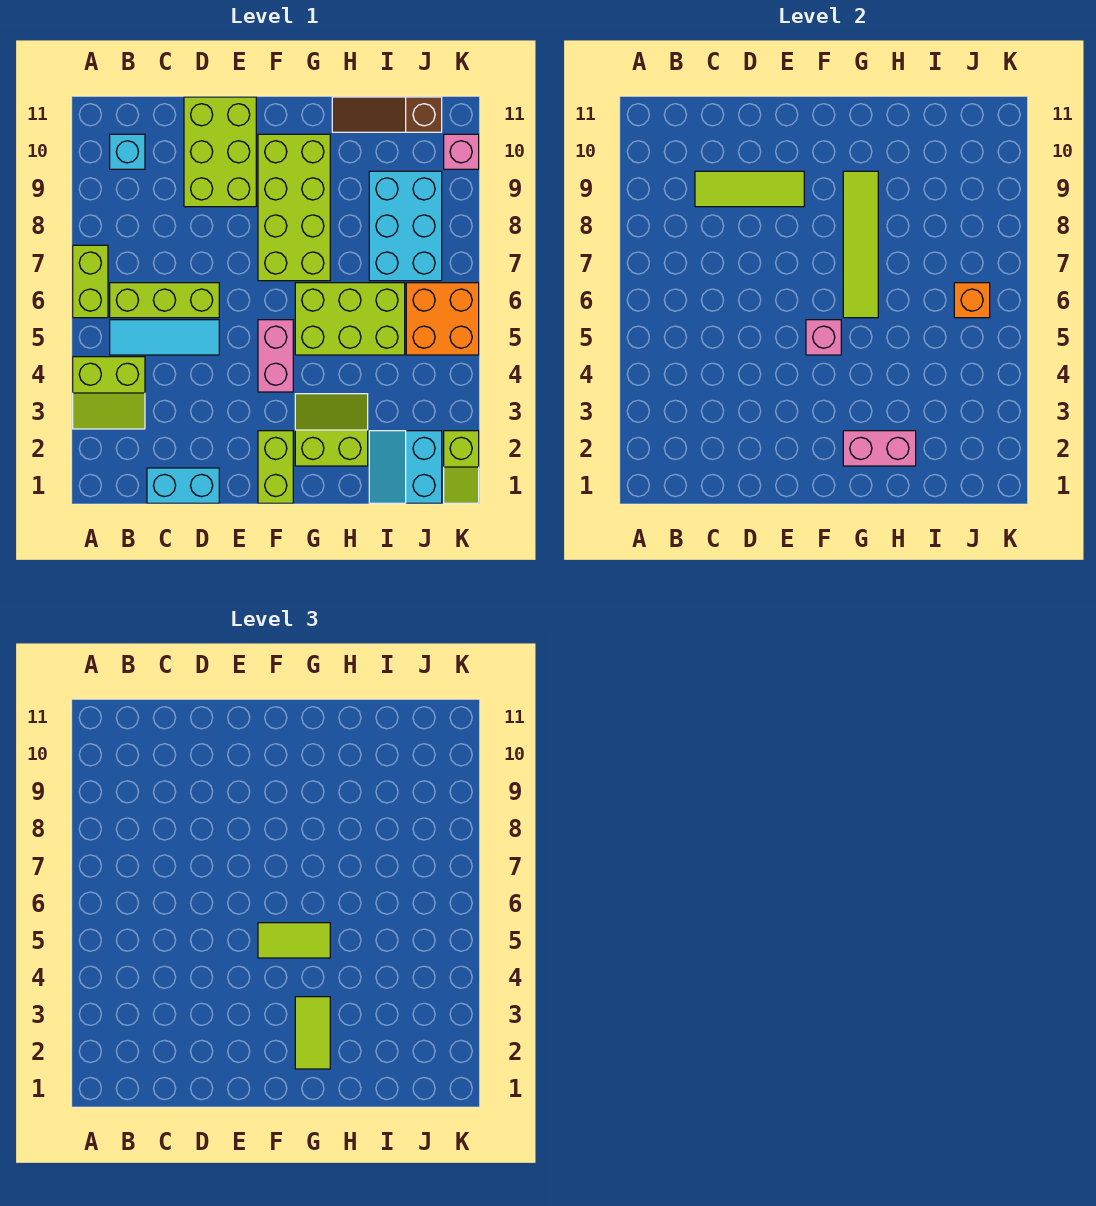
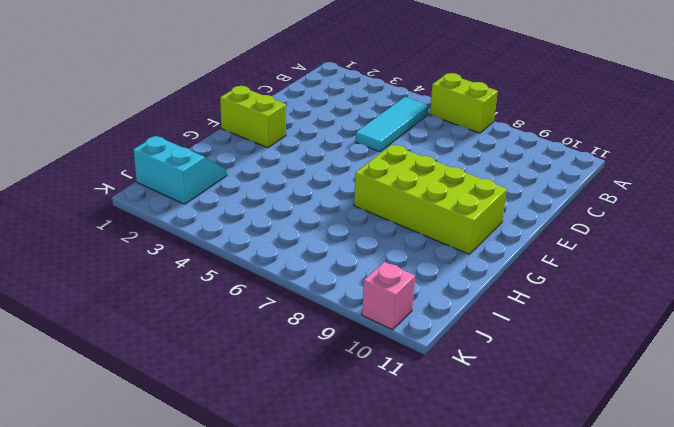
none -> lime slope A3:B4 level 1 top 4
none -> lime brick B6:D6 level 1
none -> cyan brick B10 level 1

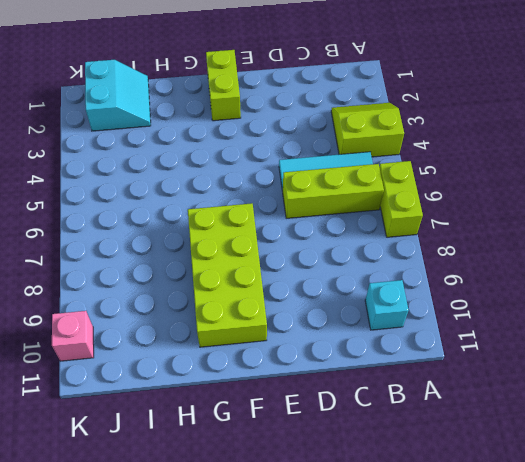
none -> cyan brick C1:D1 level 1
none -> lime brick D9:E11 level 1
none -> pink brick F4:F5 level 1

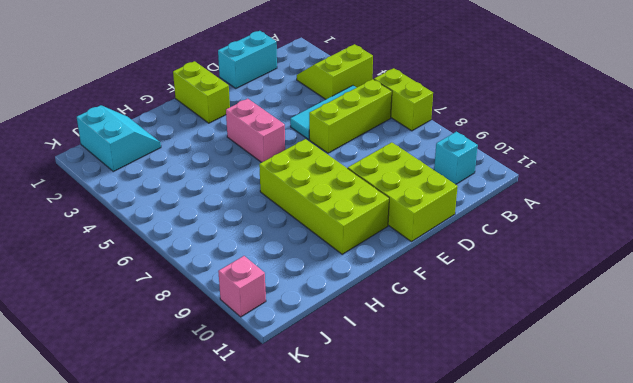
none -> lime slope G2:H3 level 1 top 2
none -> lime brick G5:I6 level 1
none -> brown slope H11:J11 level 1 top J

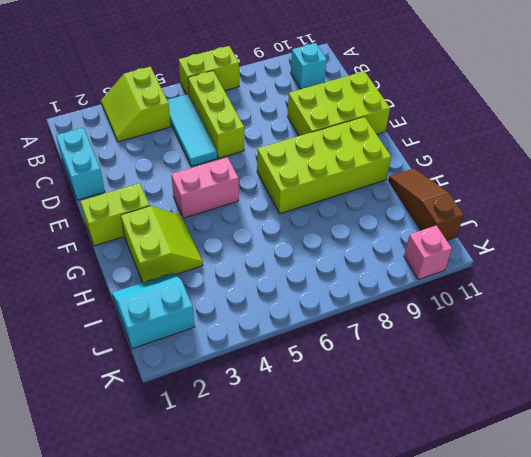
none -> lime brick G5:I6 level 1
none -> cyan brick I7:J9 level 1
none -> orange brick J5:K6 level 1

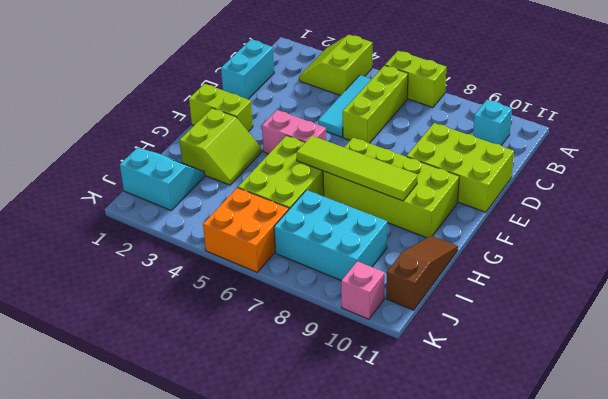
none -> lime slope K1:K2 level 1 top 2
none -> lime tile C9:E9 level 2
none -> pink brick F5 level 2

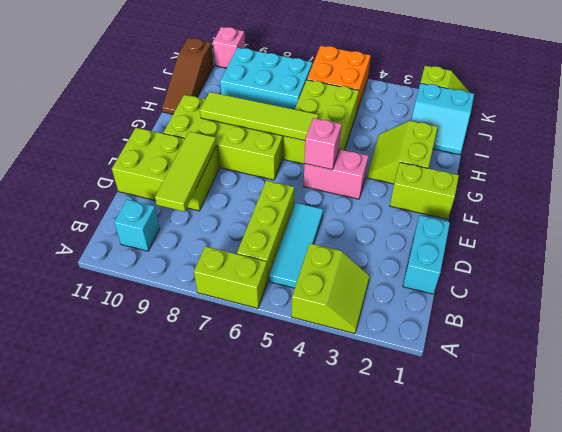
none -> pink brick G2:H2 level 2
none -> orange brick J6 level 2
none -> lime tile F5:G5 level 3

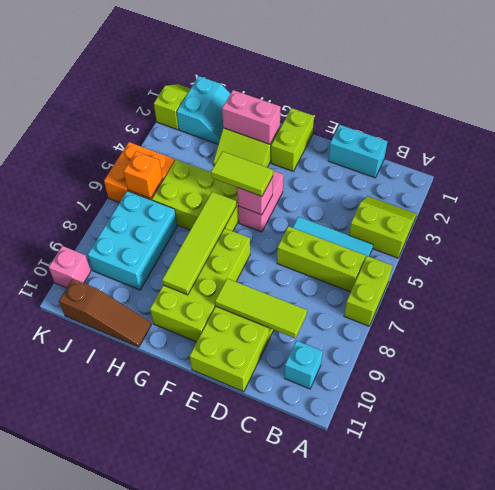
none -> lime tile G2:G3 level 3

